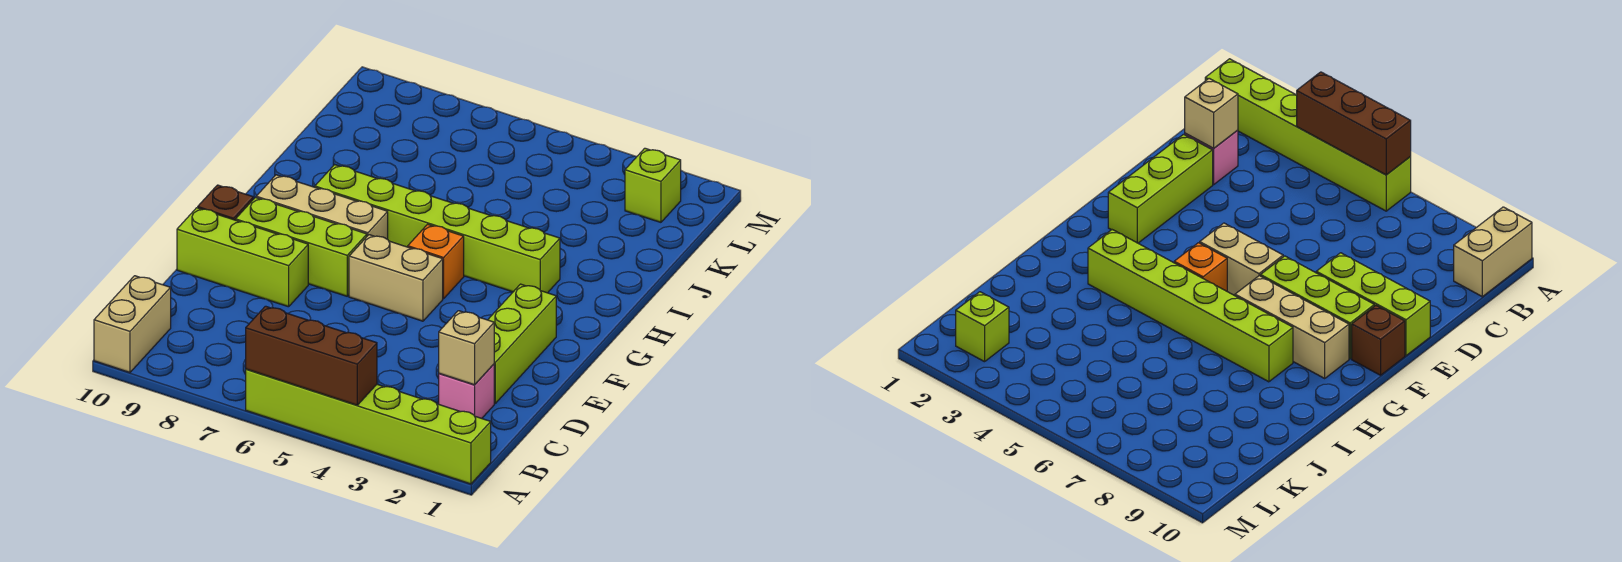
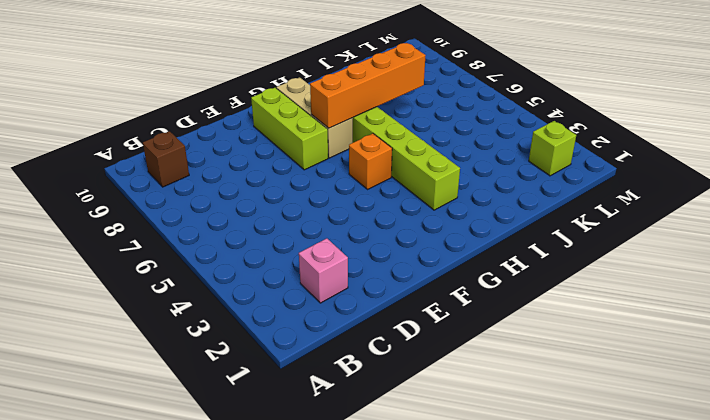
brown brick B9 level 1 -> brown brick F10 level 1
orange brick G7:J7 level 2 -> none
none -> lime brick A1:A6 level 1
none -> tan brick A10:B10 level 1
none -> lime brick D2:F2 level 1

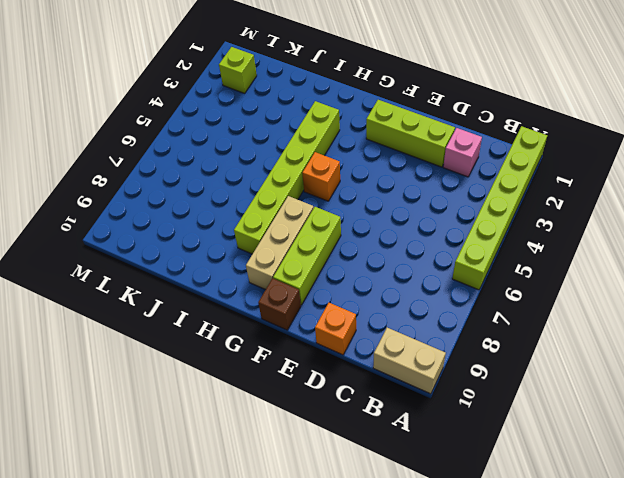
orange brick D10 level 1 -> none
none -> lime brick E8:E10 level 1
none -> tan brick F5:F6 level 1
none -> brown brick A4:A6 level 2

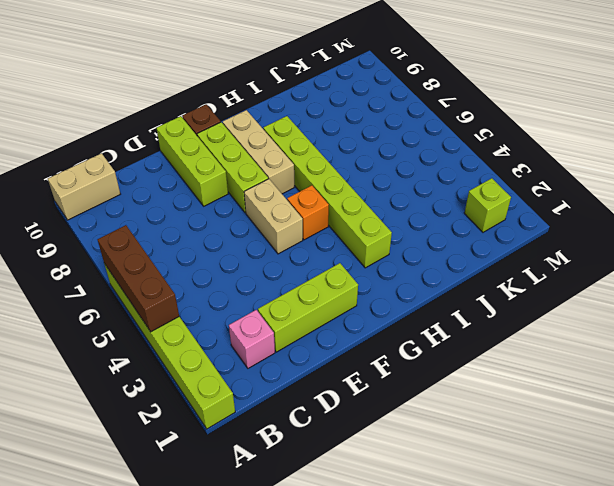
none -> tan brick C2 level 2

